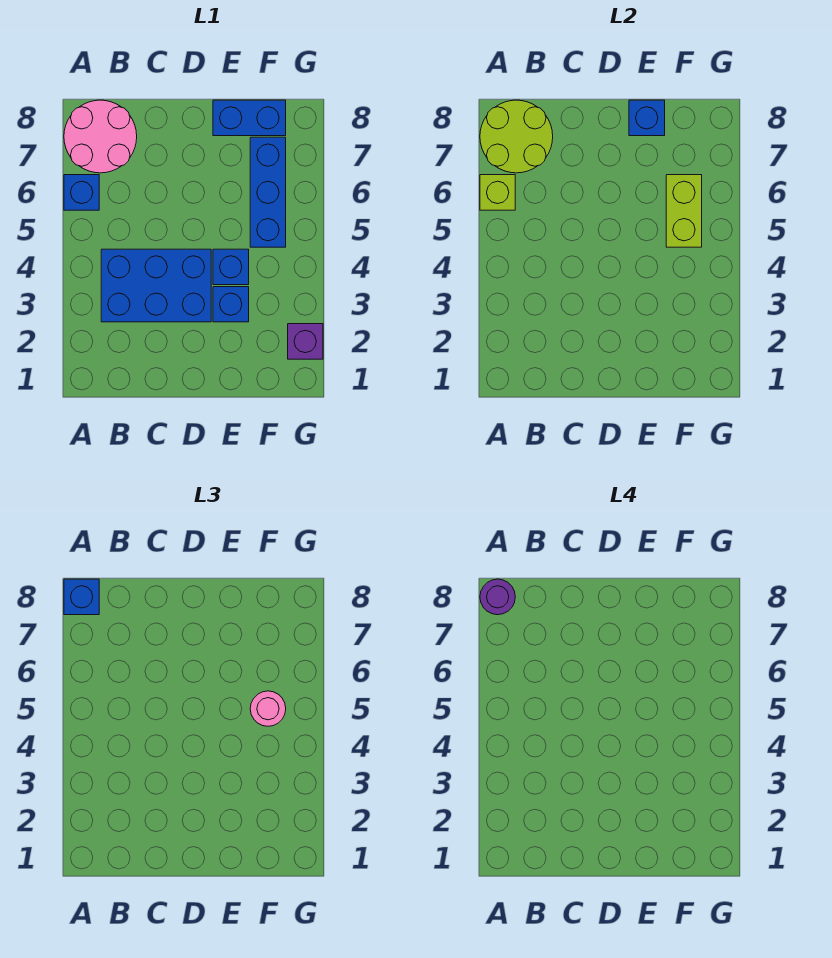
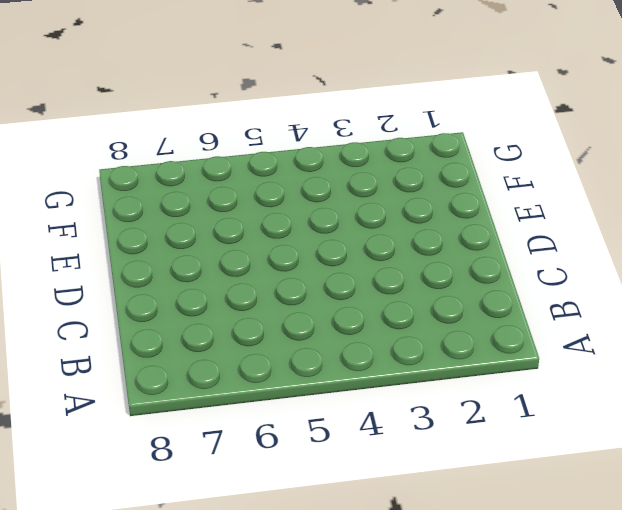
none -> blue brick A6 level 1
none -> pink round brick A7:B8 level 1
none -> blue brick B3:D4 level 1

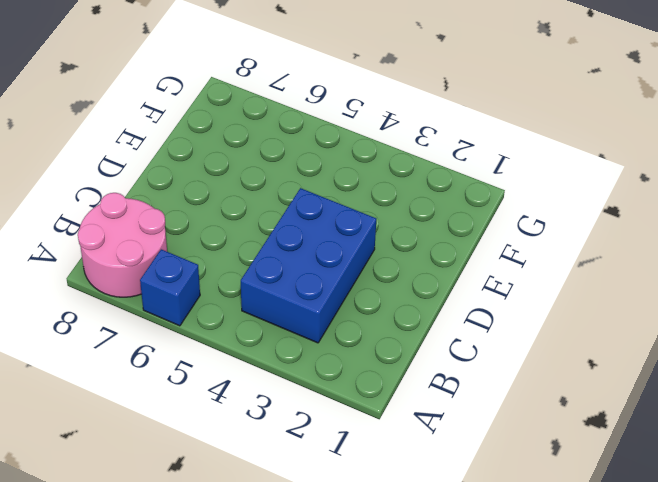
none -> blue brick E3 level 1
none -> blue brick E4 level 1
none -> blue brick E8:F8 level 1

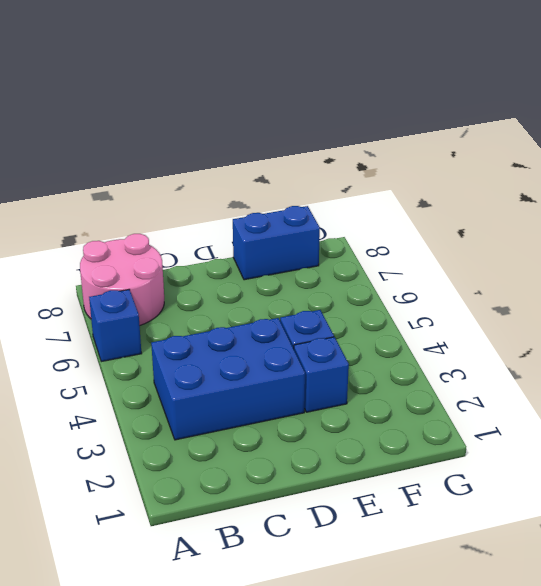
none -> blue brick F5:F7 level 1
none -> purple brick G2 level 1
none -> lime brick A6 level 2

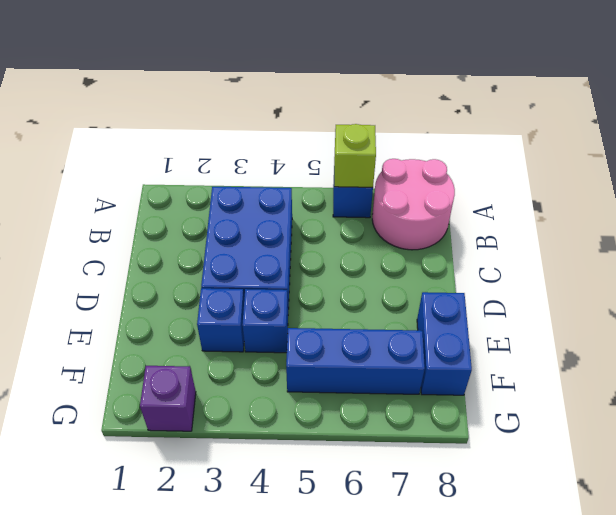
none -> lime round brick A7:B8 level 2
none -> blue brick E8 level 2
none -> lime brick F5:F6 level 2

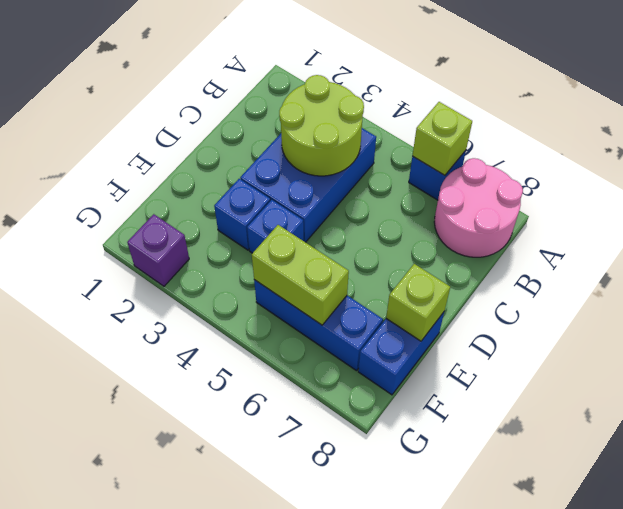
lime round brick B3:C4 level 2 -> lime round brick A7:B8 level 2
lime brick E8 level 2 -> blue brick E8 level 2
none -> blue brick A8 level 3
none -> pink round brick F5 level 3
none -> purple round brick A8 level 4

